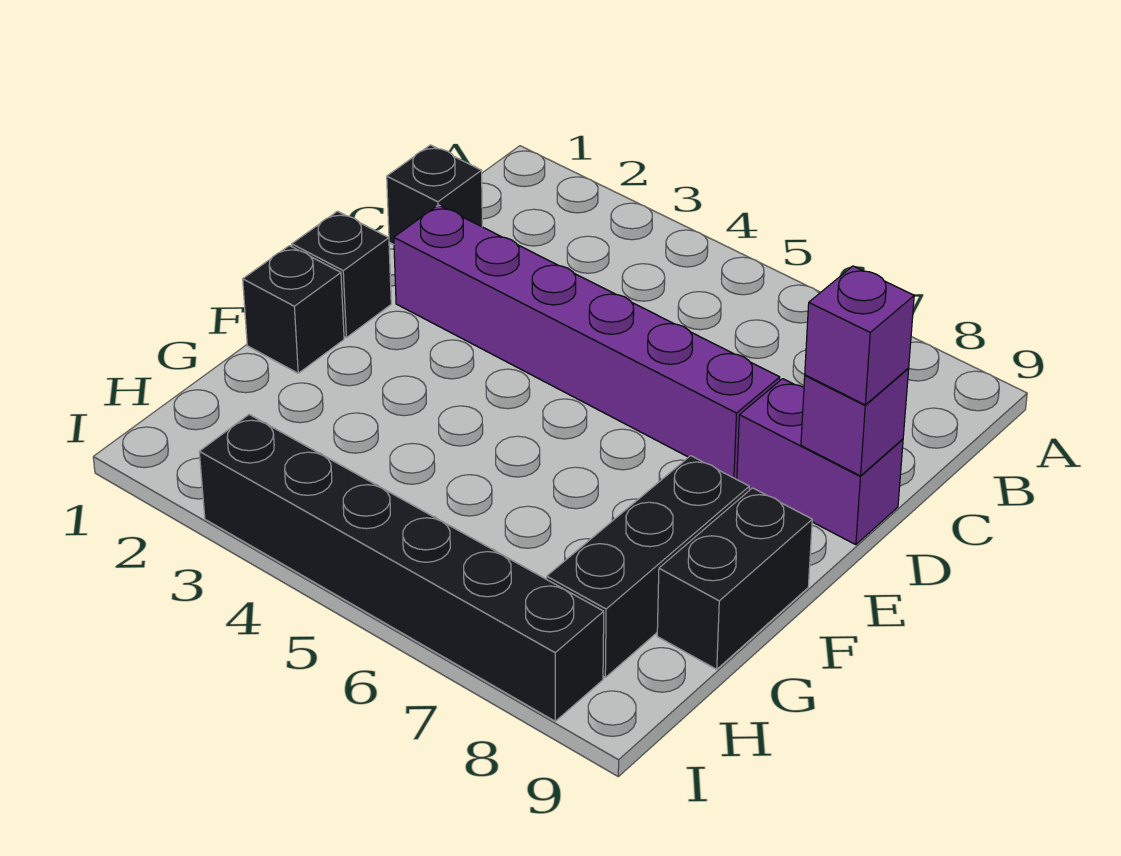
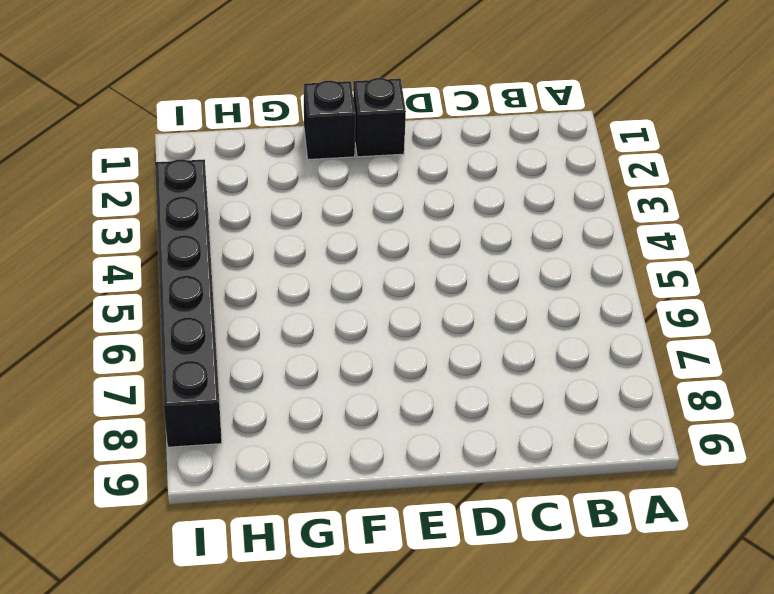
none -> black brick C1 level 1
none -> purple brick D2:D7 level 1

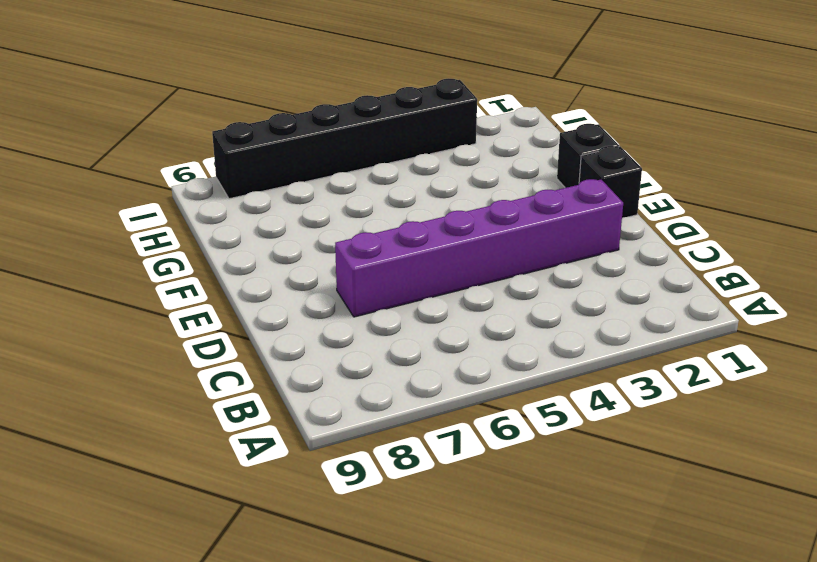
none -> black brick C1 level 1
none -> purple brick D8:D9 level 1

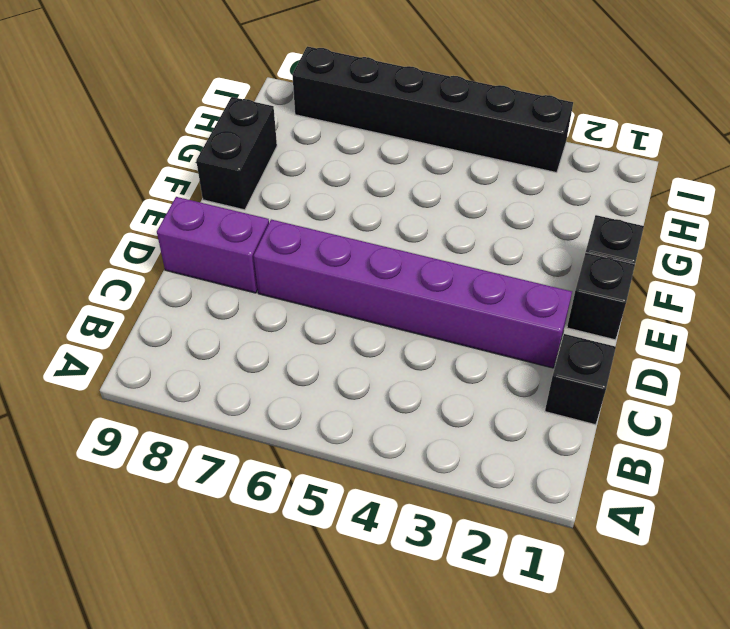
none -> black brick F8:H8 level 1
none -> purple brick D9 level 2

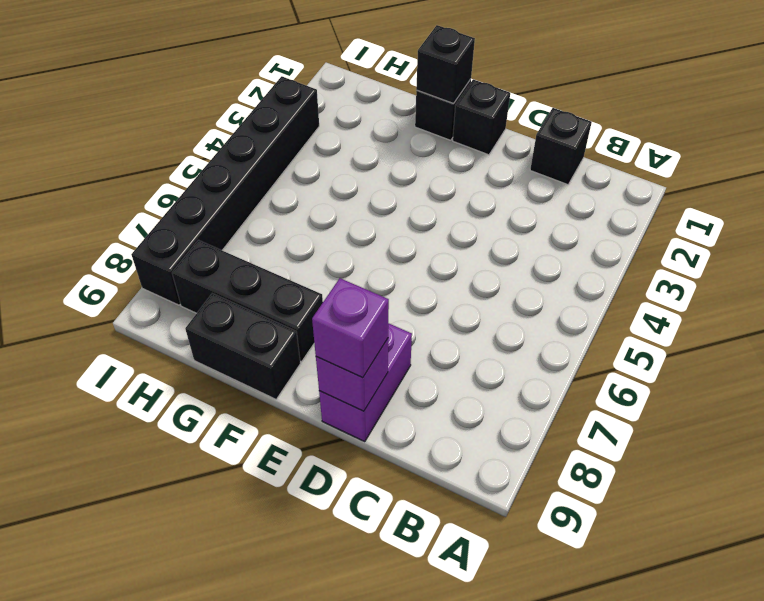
black brick F1 level 2 -> none
none -> purple brick D2:D7 level 1

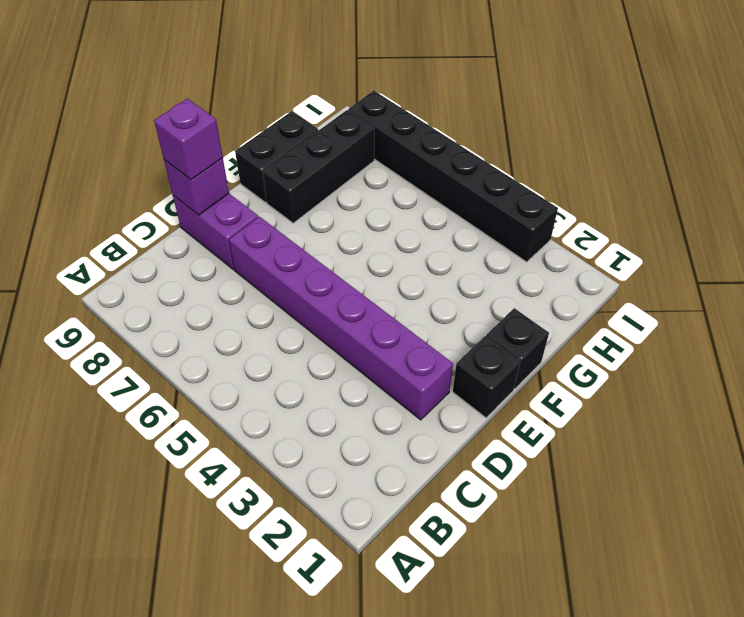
none -> black brick C1 level 1

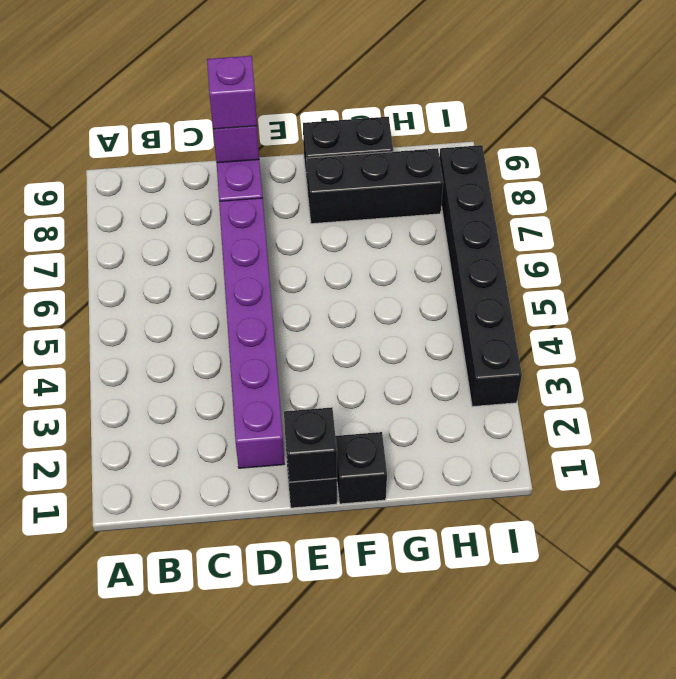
black brick E1 level 2 -> black brick C1 level 1

